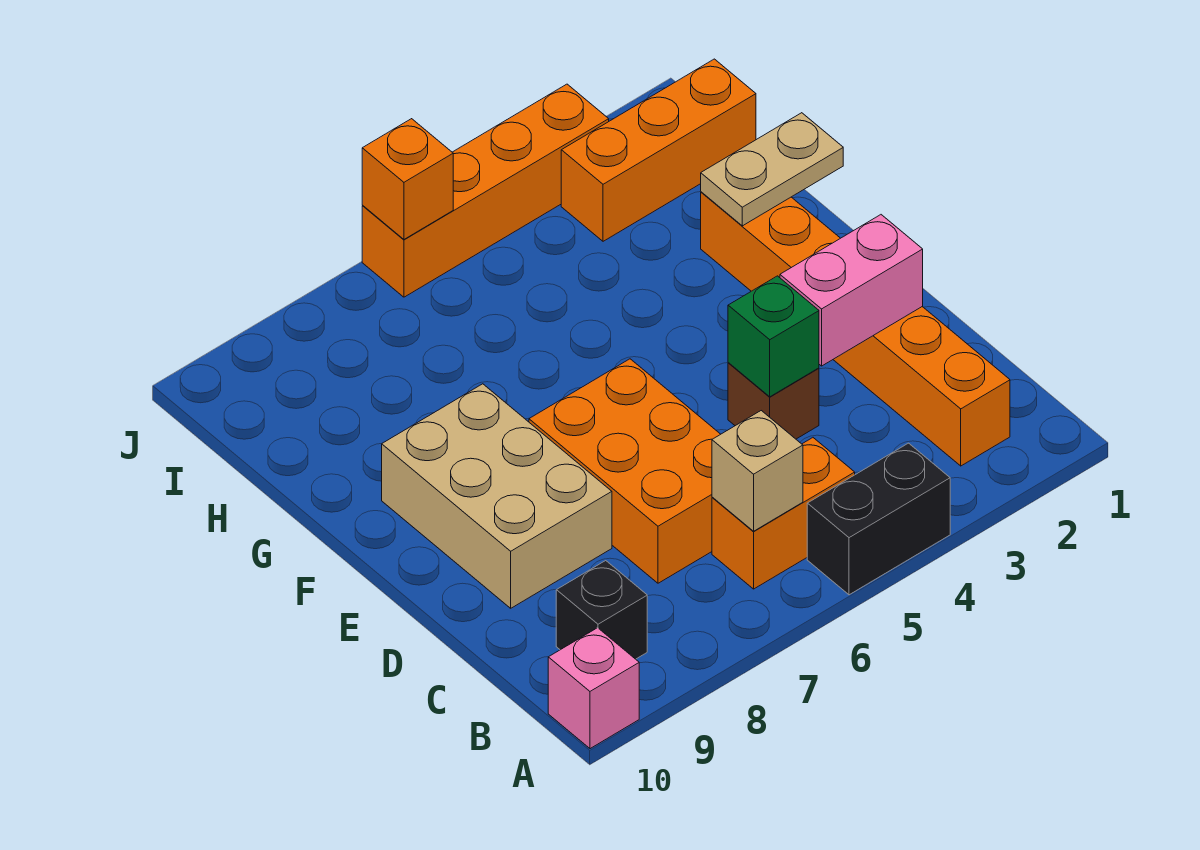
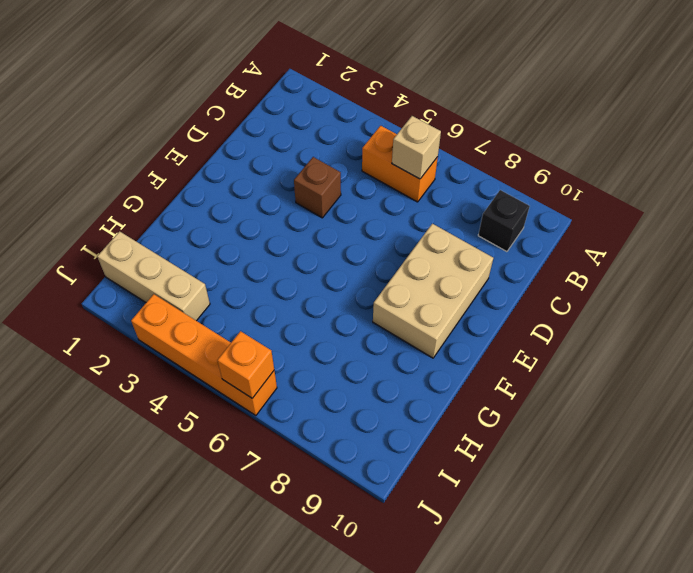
tan brick I1:I3 level 1 -> orange brick I1:I3 level 1
none -> black brick A4:A5 level 1
none -> pink brick A10 level 1
none -> orange brick B2:G2 level 1

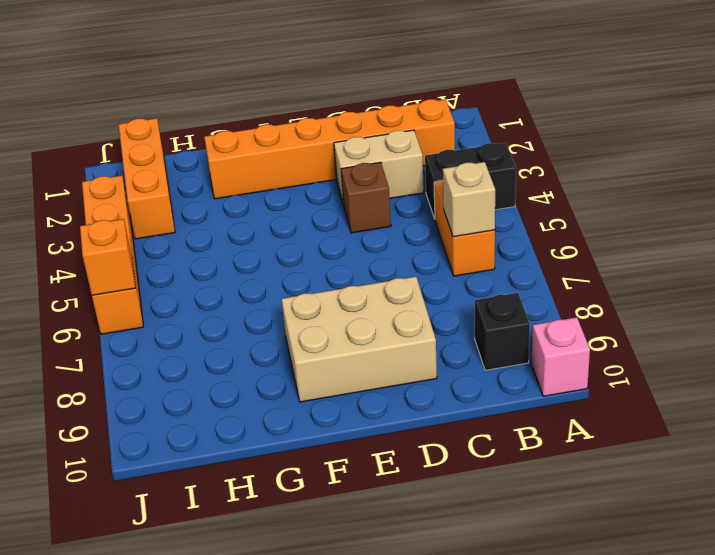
black brick A4:B4 level 1 -> black brick A4:A5 level 1
tan brick C3:D3 level 1 -> none
none -> orange brick C6:E7 level 1
none -> pink brick D2:D3 level 2
none -> green brick D4 level 2

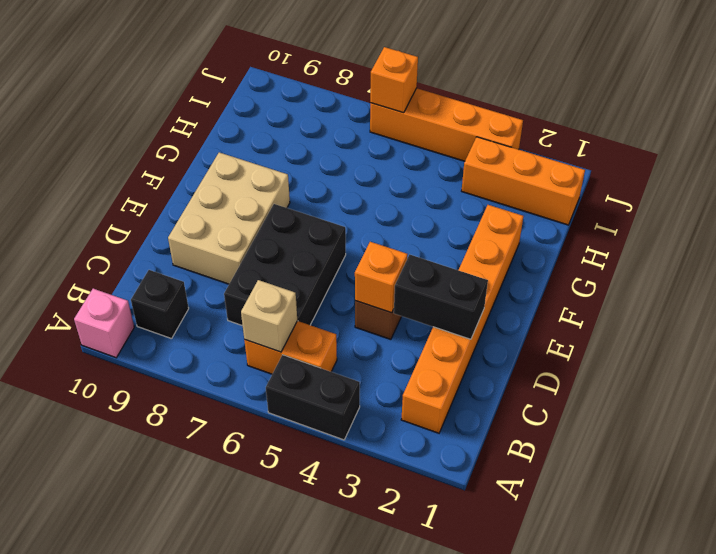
black brick C6:E7 level 1 -> orange brick C6:E7 level 1
black brick D2:D3 level 2 -> pink brick D2:D3 level 2
orange brick D4 level 2 -> green brick D4 level 2
none -> tan plate G1:G2 level 2

